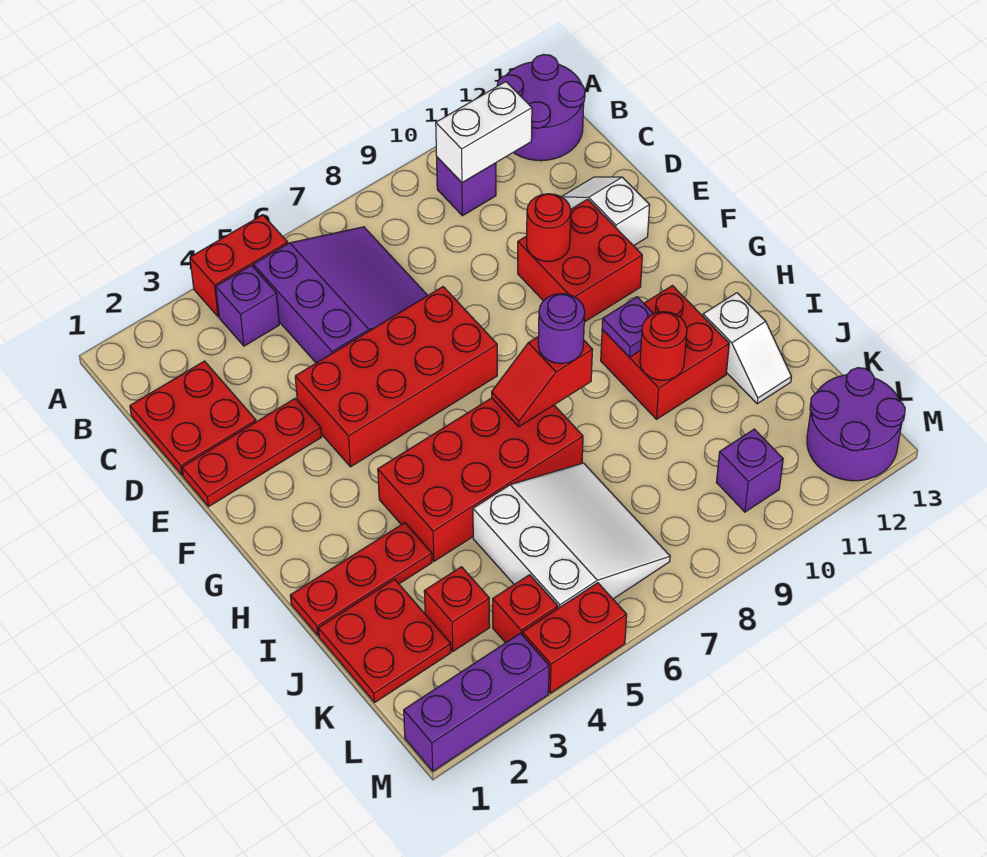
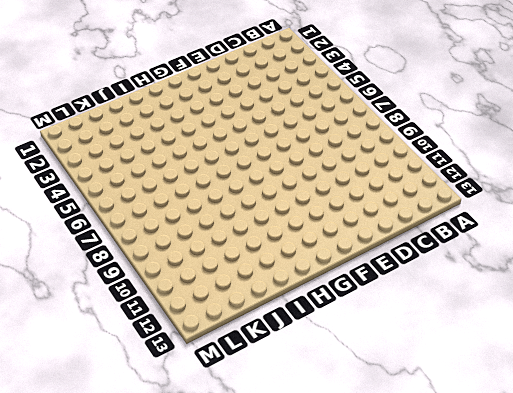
none -> red brick A4:A5 level 1
none -> purple round brick A12:B13 level 1
none -> purple brick B4 level 1

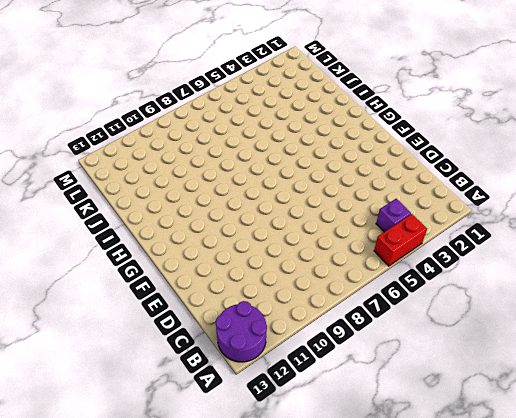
none -> purple slope B5:D7 level 1 top 5
none -> purple brick B10 level 1
none -> red plate C1:D2 level 1

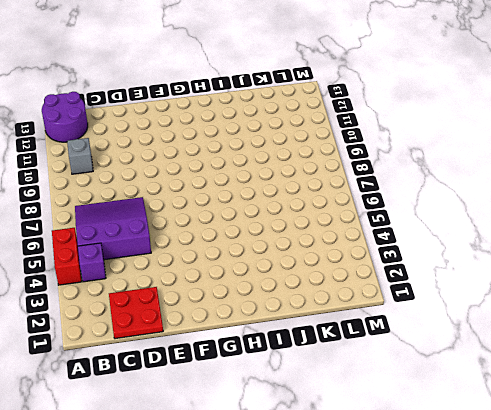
grey brick B10 level 1 -> purple brick B10 level 1
none -> white slope D12:E12 level 1 top E
none -> red plate E1:E3 level 1
none -> red brick E4:F7 level 1

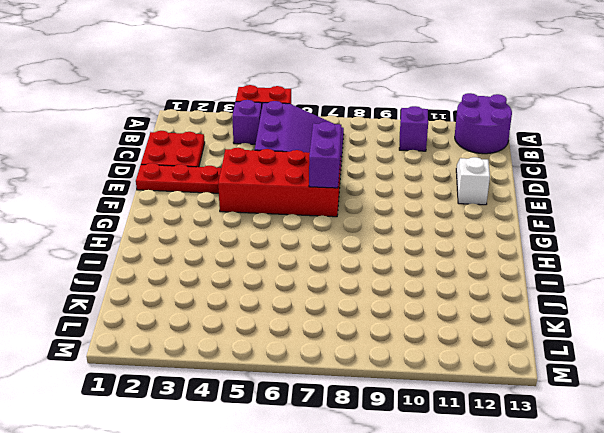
purple brick E7:F7 level 2 -> none
none -> red brick E10:F11 level 1
none -> red brick H4:I7 level 1
none -> red brick H10:I11 level 1

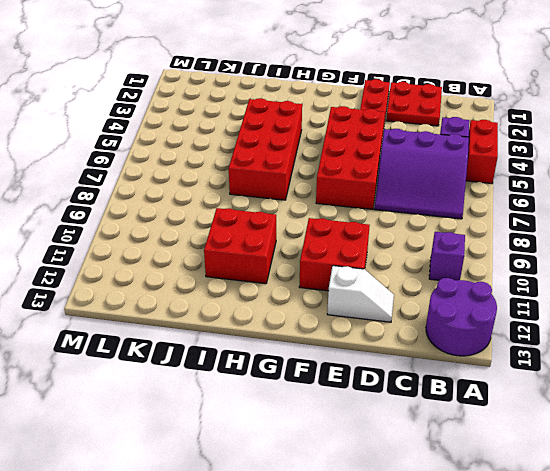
none -> red plate I1:I3 level 1
none -> white slope I12:J12 level 1 top I
none -> red plate J1:K2 level 1

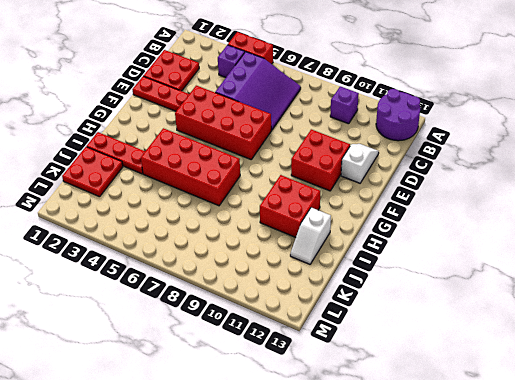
none -> white slope J5:L7 level 1 top 5
none -> red brick K3 level 1
none -> red brick L4 level 1

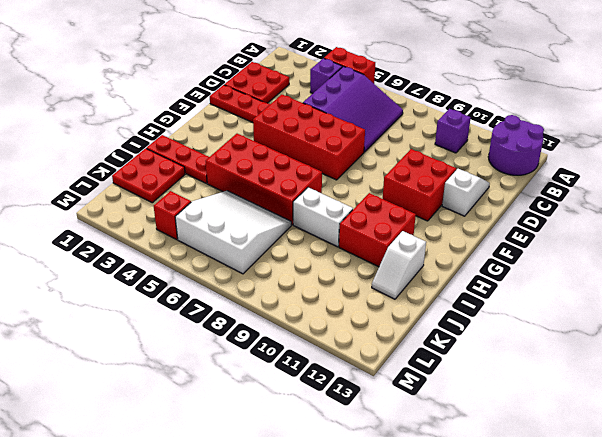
white brick I8:I9 level 1 -> white brick B10:B11 level 2
white slope J5:L7 level 1 top L -> white slope J5:L7 level 1 top 5
none -> red brick K3 level 1
none -> purple brick L10 level 1
none -> purple round brick L12:M13 level 1

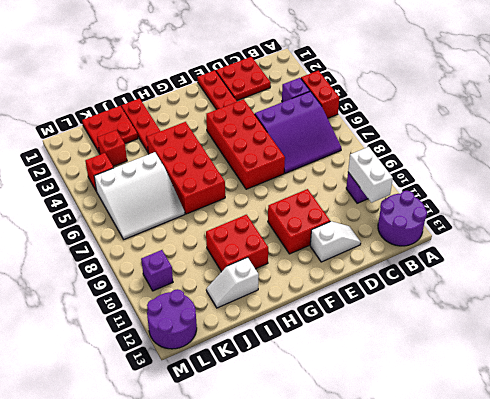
none -> purple brick M1:M3 level 1
none -> red brick M4:M5 level 1
none -> red round brick E10 level 2

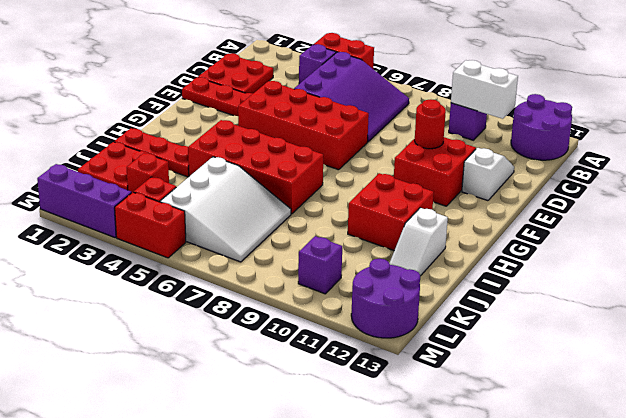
none -> red slope H7:H8 level 2 top 8
none -> purple plate H10 level 2
none -> red round brick I10 level 2

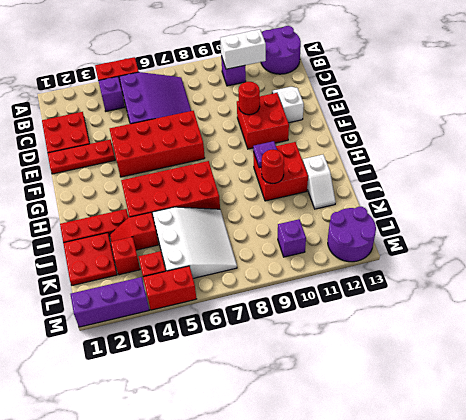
red slope J3:J4 level 1 top 4 -> red slope H7:H8 level 2 top 8
none -> purple round brick H8 level 3

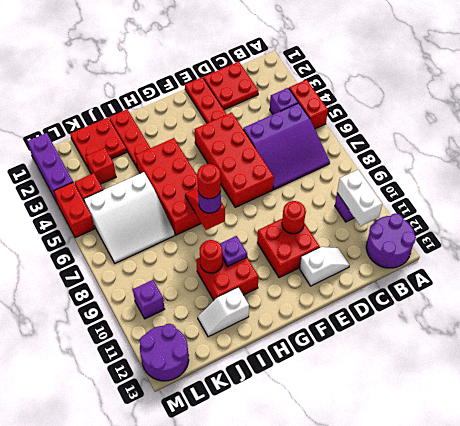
red round brick H8 level 4 -> none

